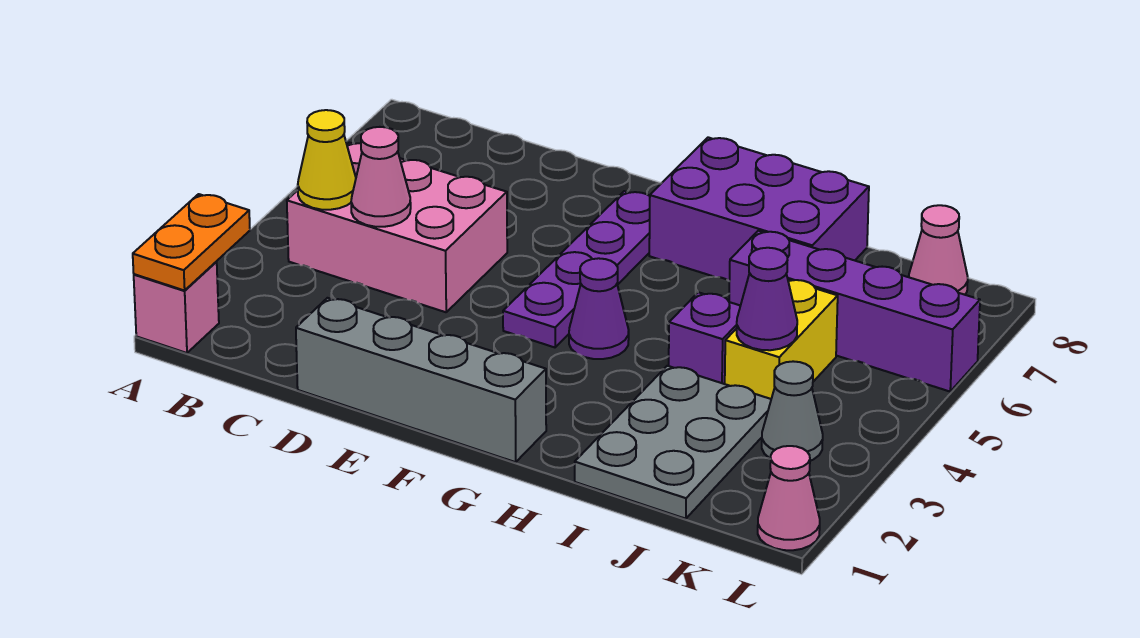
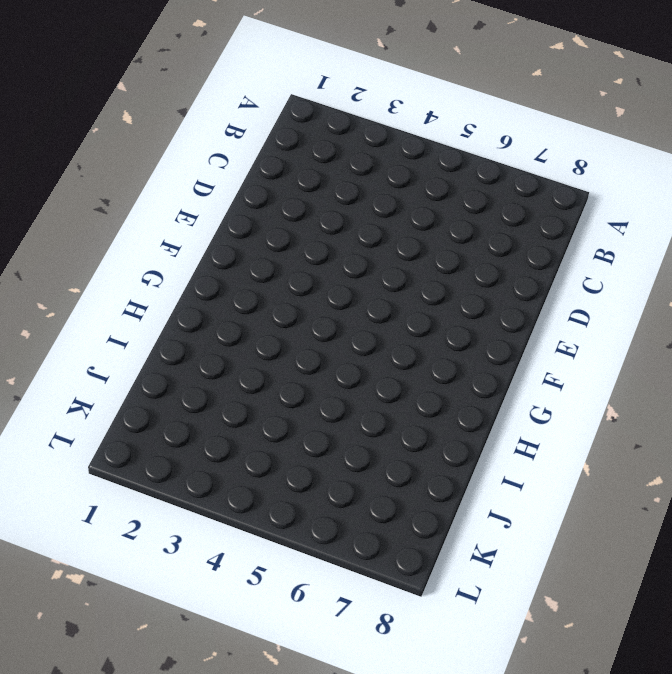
none -> pink brick A1 level 1
none -> pink brick B4:D5 level 1
none -> grey brick D1:G1 level 1

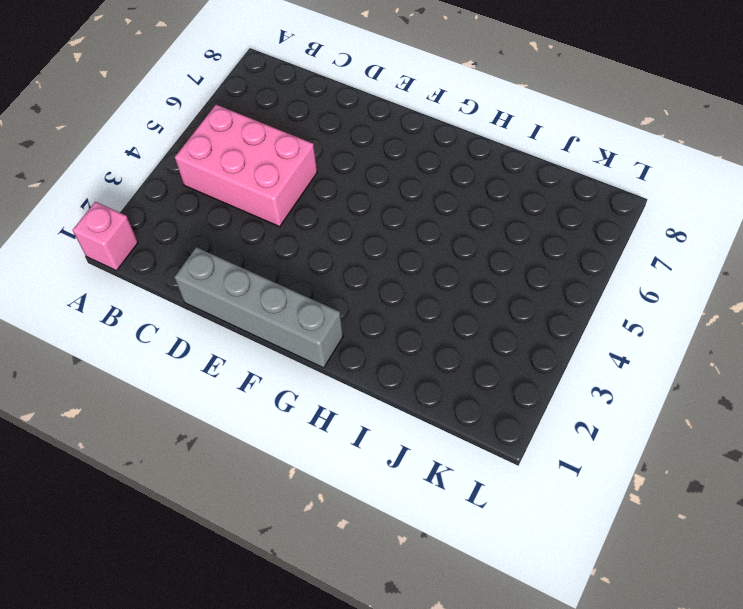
none -> purple plate F4:F7 level 1
none -> purple cone G4 level 1
none -> purple brick G7:I8 level 1

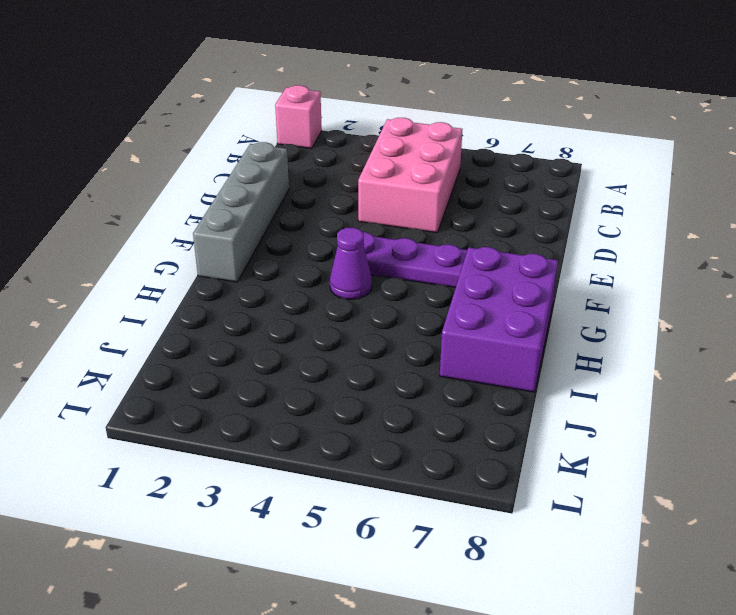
none -> grey plate I1:J3 level 1
none -> purple brick I4 level 1
none -> purple brick I6:L6 level 1

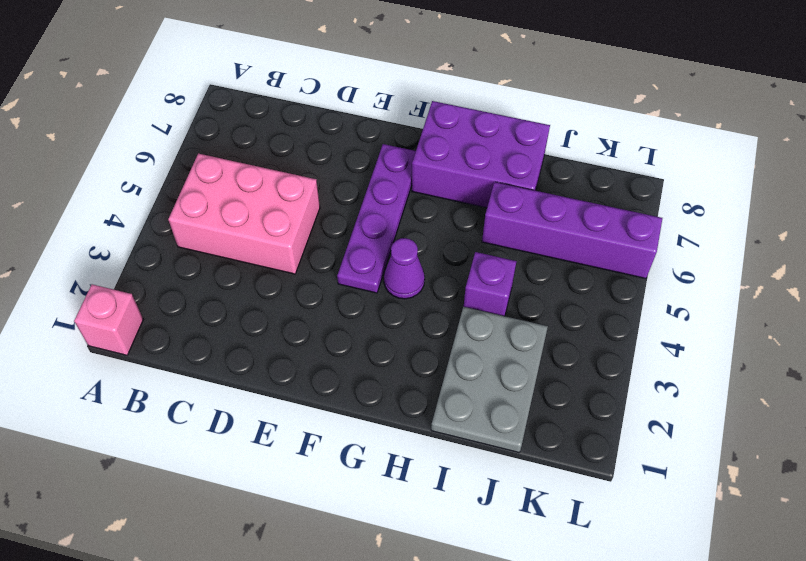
none -> grey brick D1:G1 level 1
none -> yellow brick J4:J5 level 1
none -> grey cone K3 level 1

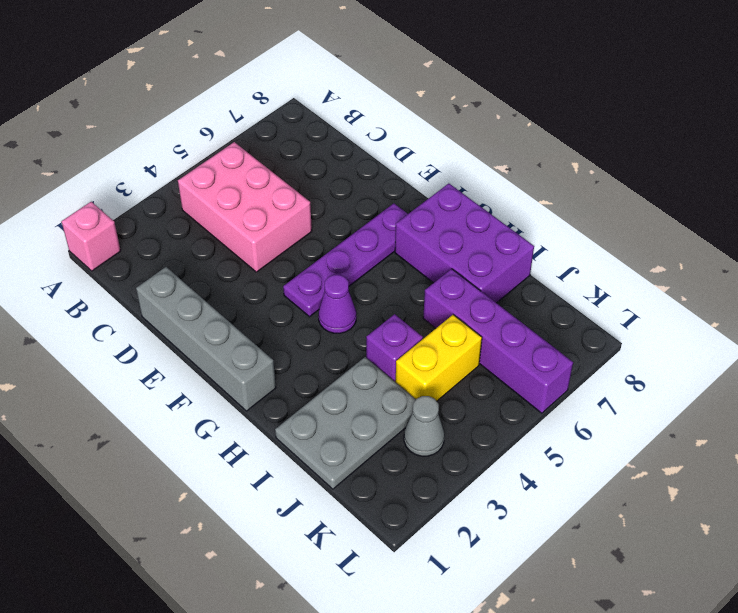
none -> pink cone K8 level 1
none -> pink cone L1 level 1
none -> orange plate A1:A2 level 2

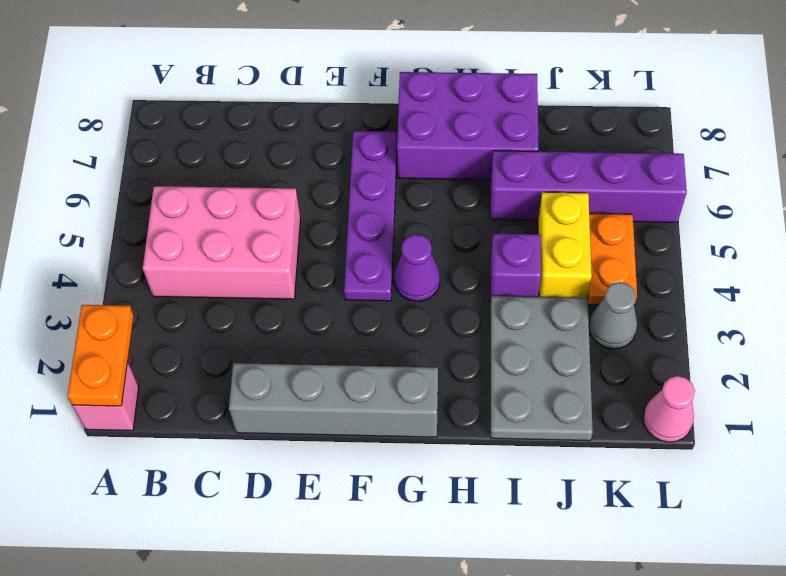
orange plate K4:K5 level 1 -> none
none -> pink cone K8 level 1
none -> yellow cone B4 level 2
none -> pink cone C4 level 2

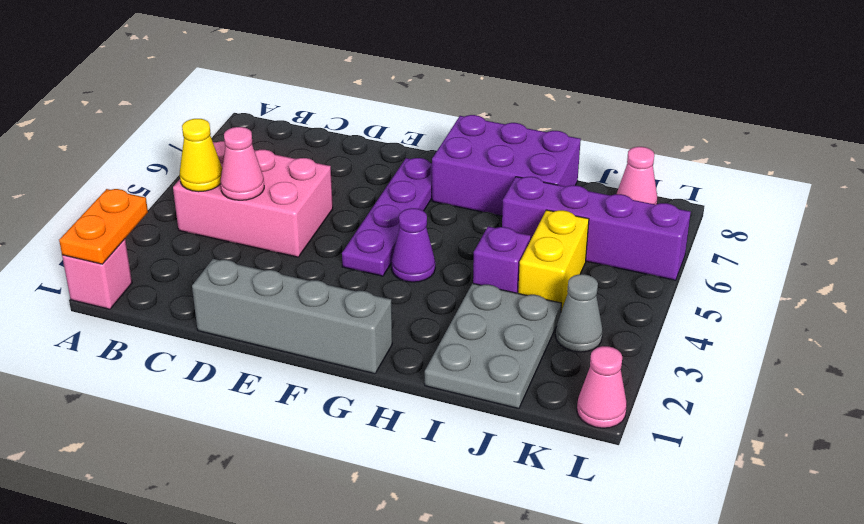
none -> purple cone J4 level 2

